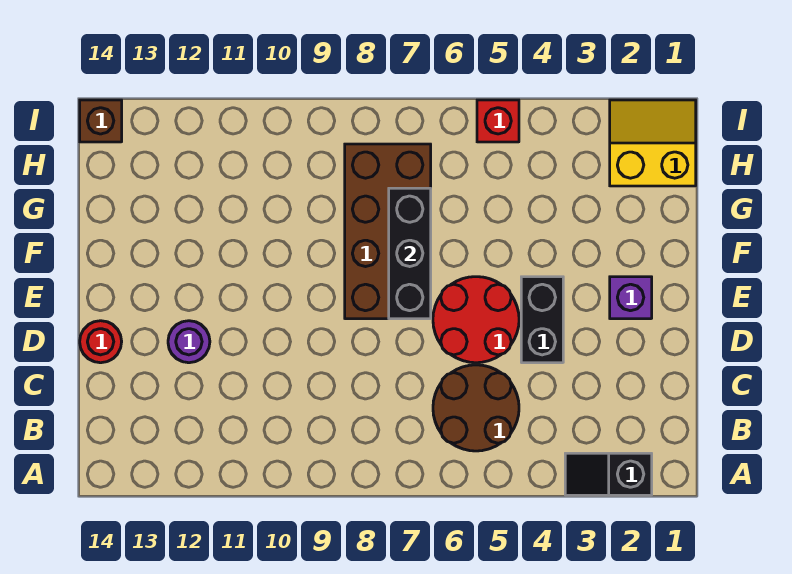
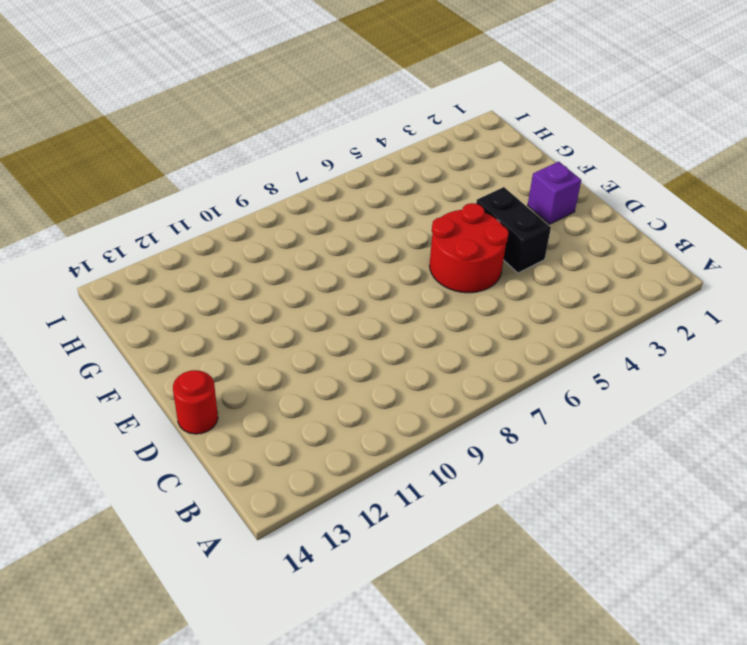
none -> black slope A2:A3 level 1 top 2
none -> brown round brick B5:C6 level 1
none -> purple round brick D12 level 1

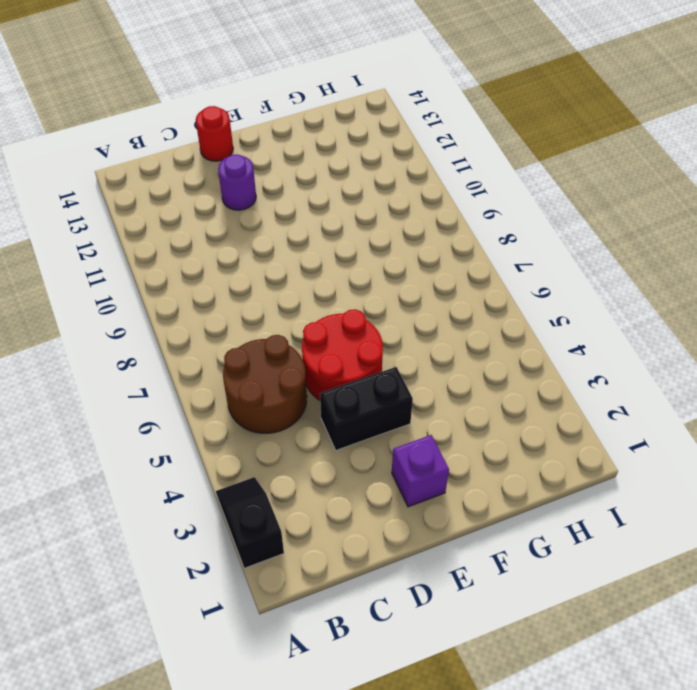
none -> brown brick E7:H8 level 1
none -> yellow slope H1:I2 level 1 top H
none -> red brick I5 level 1

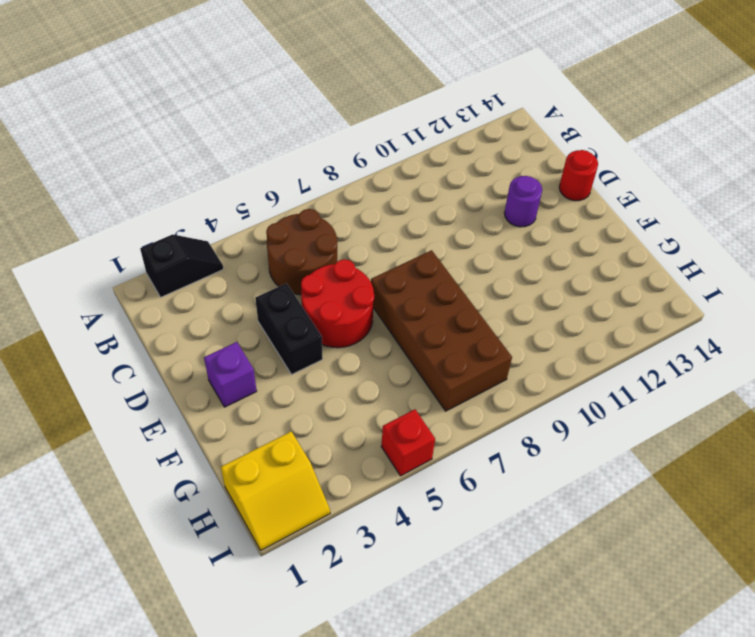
none -> brown brick I14 level 1
none -> black brick E7:G7 level 2

